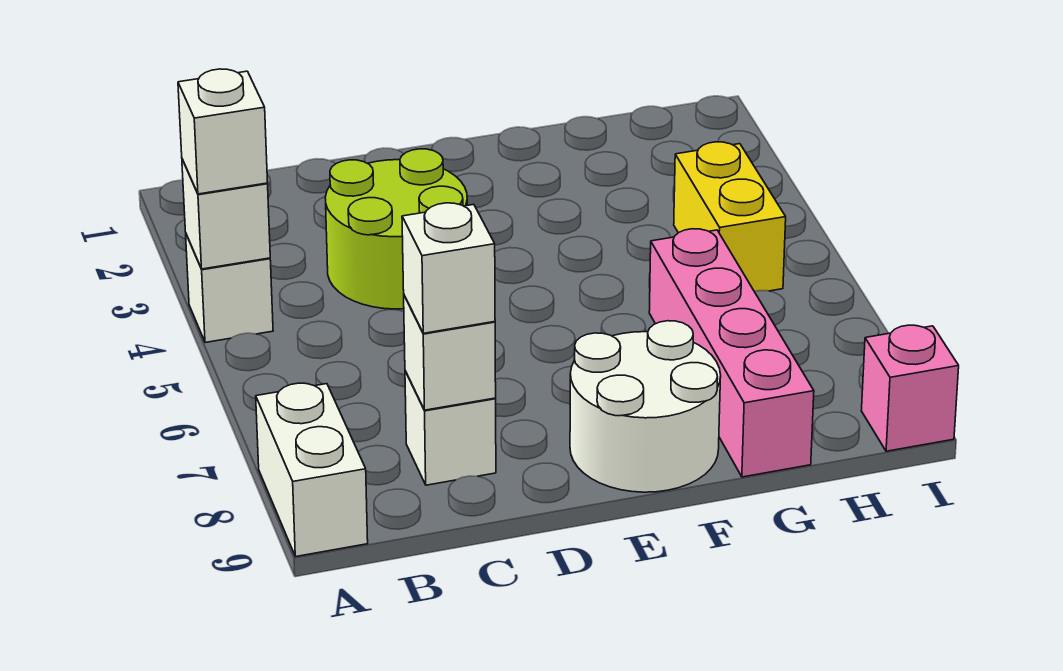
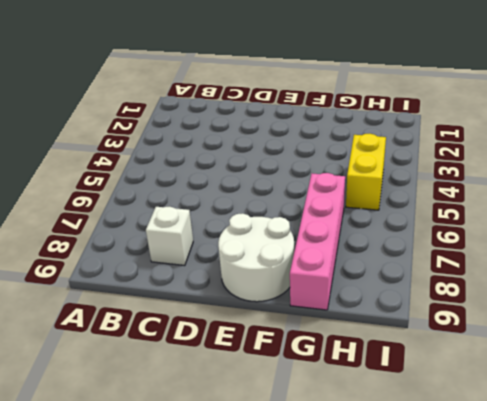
none -> white brick A4 level 1
none -> white brick A8:A9 level 1
none -> lime round brick C3:D4 level 1

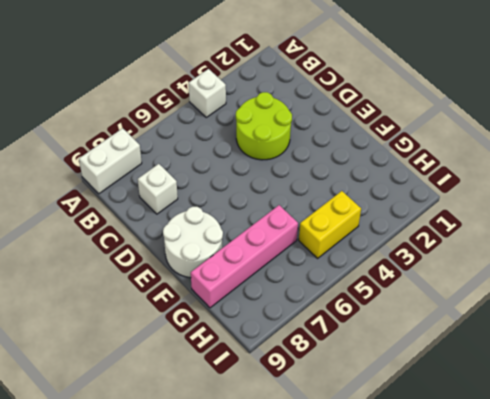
none -> pink brick I9 level 1
none -> white brick A4 level 2
none -> white brick C8 level 2

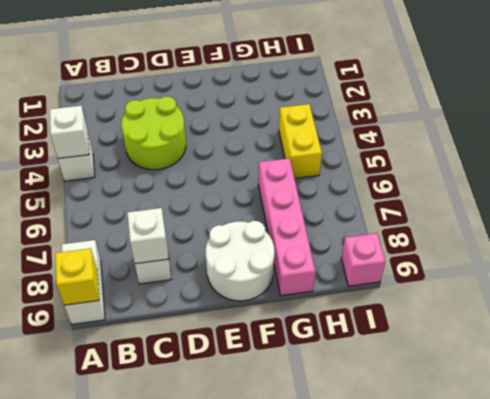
yellow brick A9 level 2 -> none
none -> white brick A4 level 3
none -> white brick C8 level 3

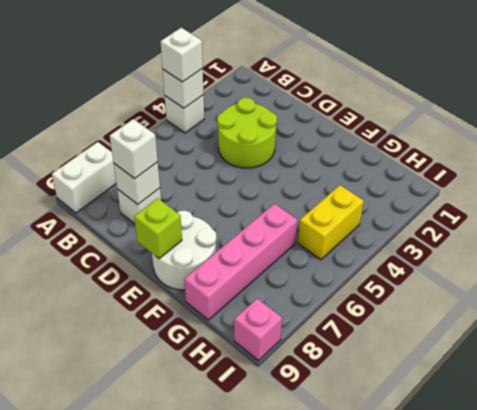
lime brick E9 level 2 -> none

